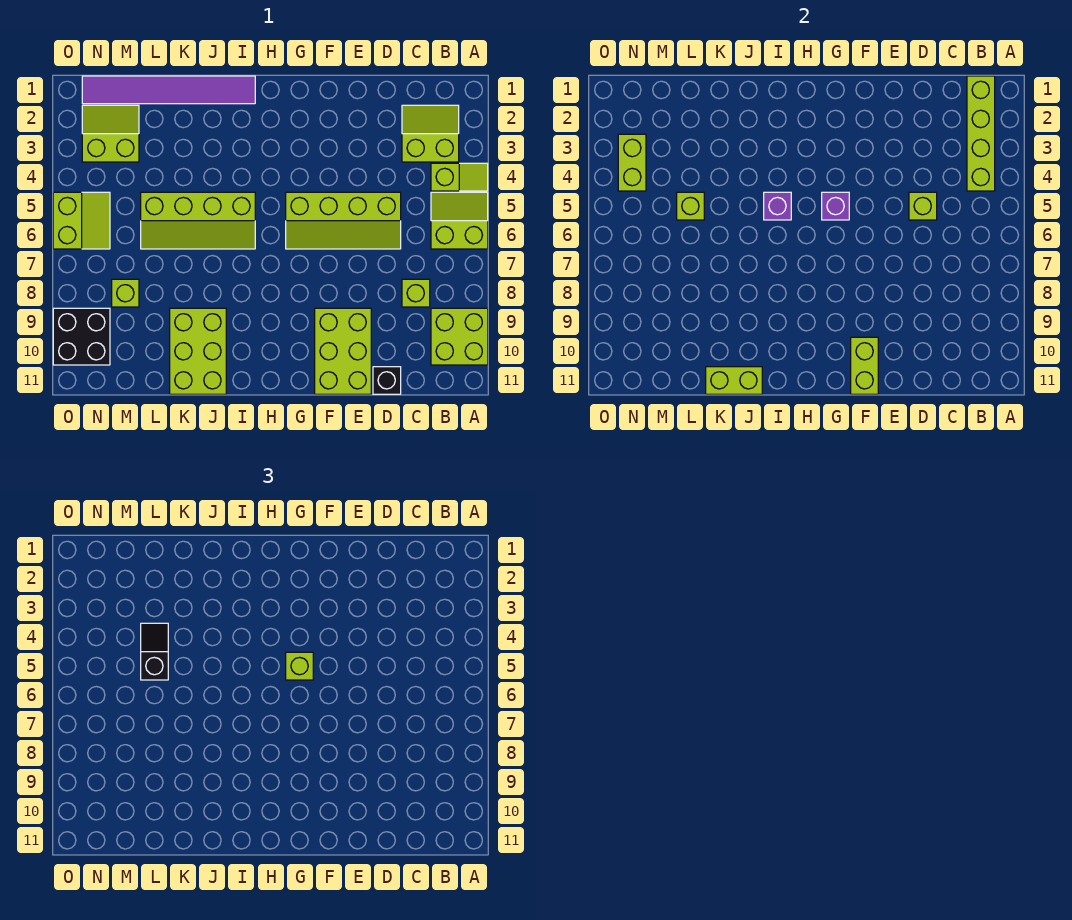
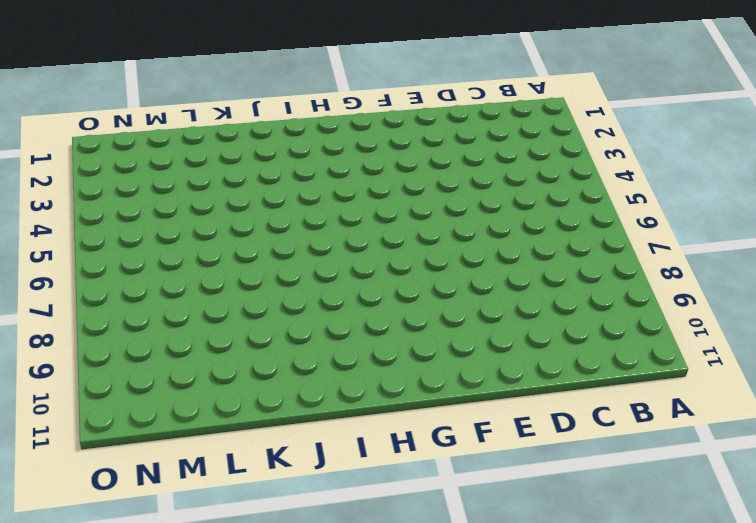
none -> lime slope A4:B4 level 1 top B
none -> lime slope A5:B6 level 1 top 6
none -> lime brick A9:B10 level 1

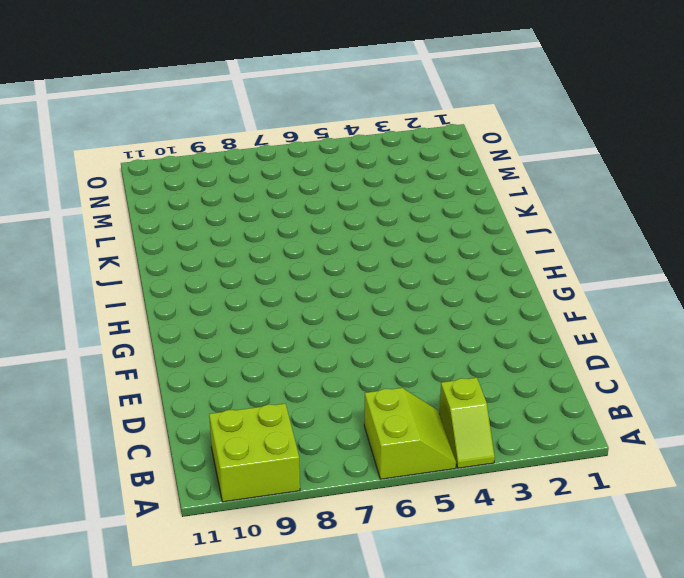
none -> lime slope B2:C3 level 1 top 3
none -> lime brick C8 level 1
none -> lime slope D5:G6 level 1 top 5

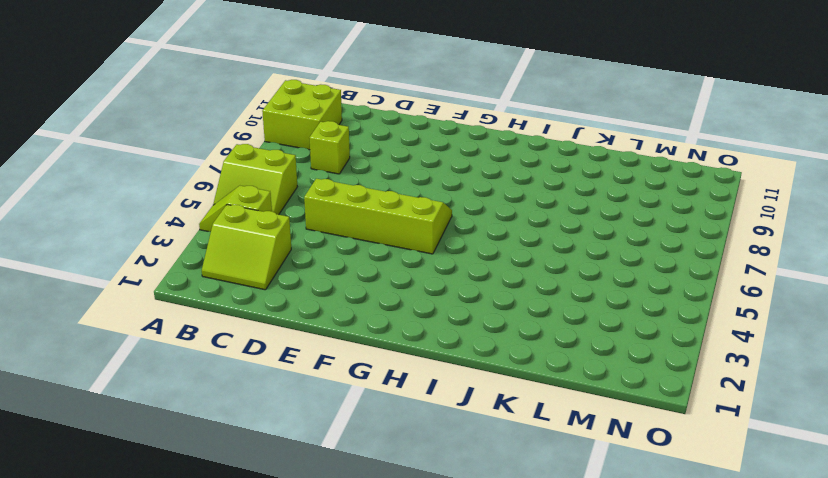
none -> black brick D11 level 1
none -> lime brick E9:F11 level 1
none -> purple tile I1:N1 level 1

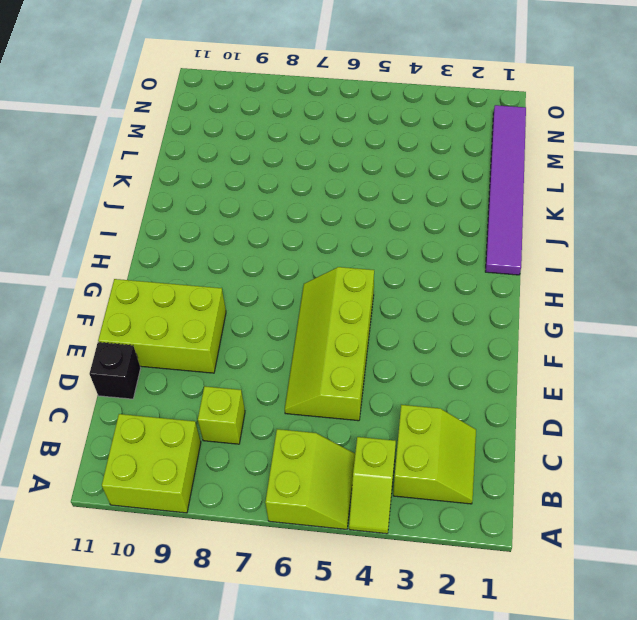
none -> lime slope I5:L6 level 1 top 5
none -> lime brick J9:K11 level 1
none -> lime slope M2:N3 level 1 top 3

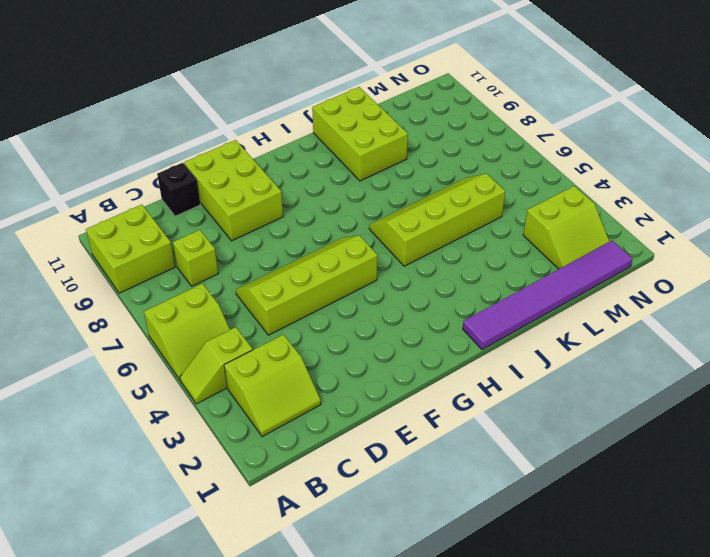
none -> lime brick M8 level 1
none -> lime slope N5:O6 level 1 top O
none -> black brick N9:O10 level 1

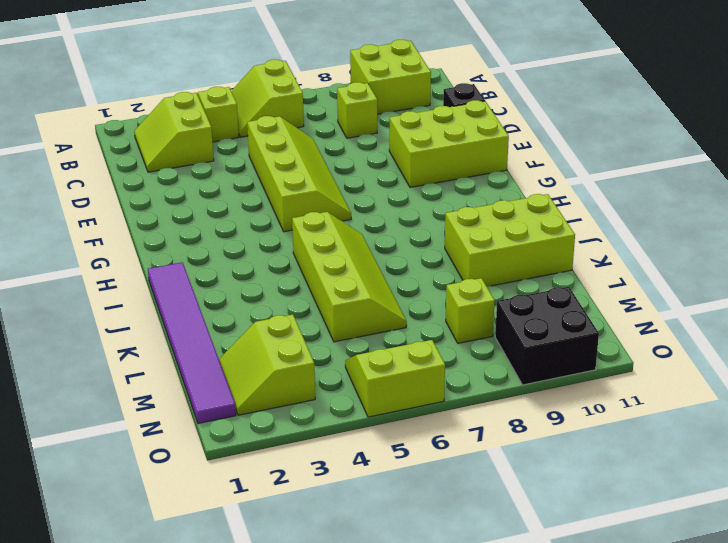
none -> lime brick B1:B4 level 2
none -> lime brick D5 level 2
none -> lime brick F10:F11 level 2

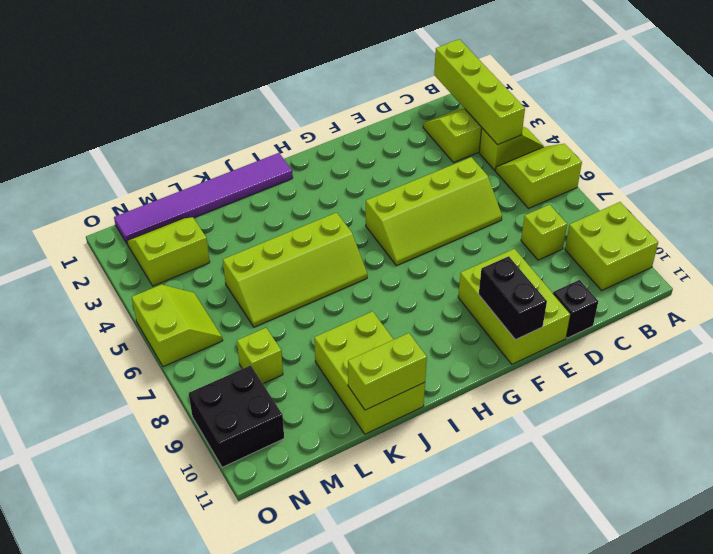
black brick F10:F11 level 2 -> lime brick F10:F11 level 2
none -> lime brick D5 level 2
none -> purple brick G5 level 2
none -> purple brick I5 level 2

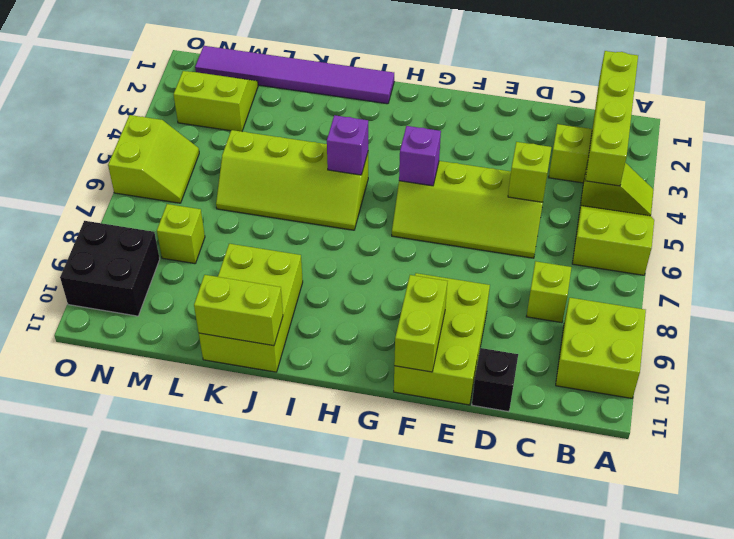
none -> lime brick L5 level 2
none -> lime brick N3:N4 level 2
none -> lime brick G5 level 3

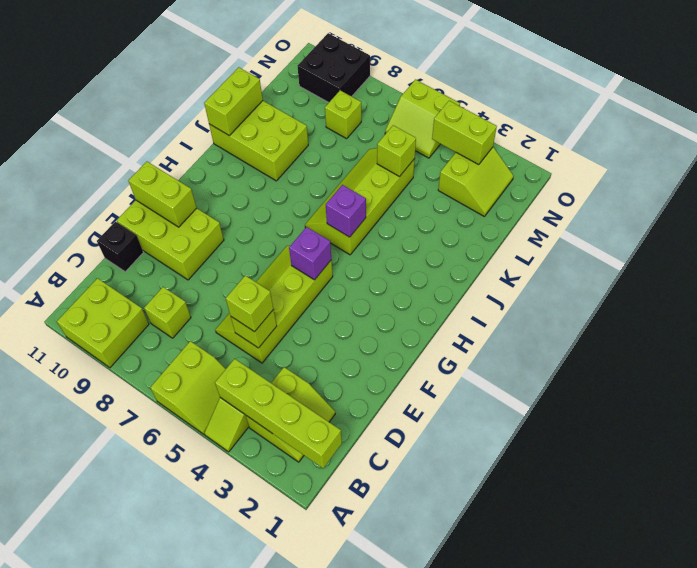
lime brick D5 level 3 -> lime brick G5 level 3
none -> purple tile I1:N1 level 1
none -> black slope L4:L5 level 3 top 5

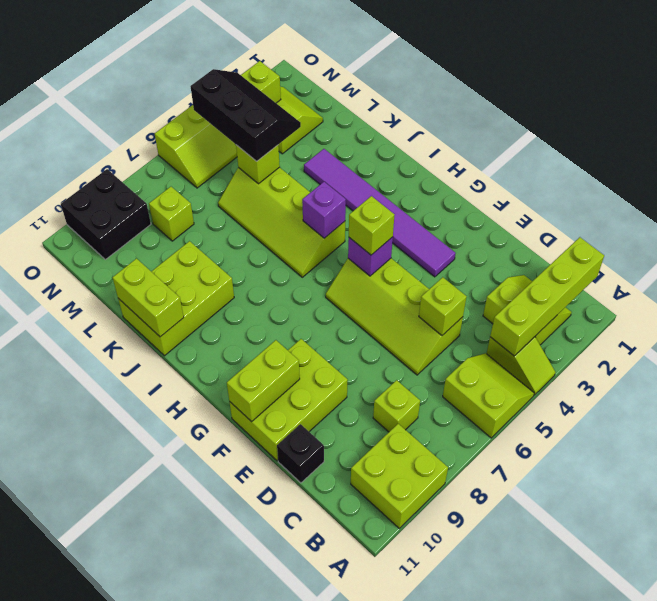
purple tile F3:K3 level 1 -> purple tile I1:N1 level 1
black slope L4:N5 level 3 top 5 -> black slope L4:L5 level 3 top 5

